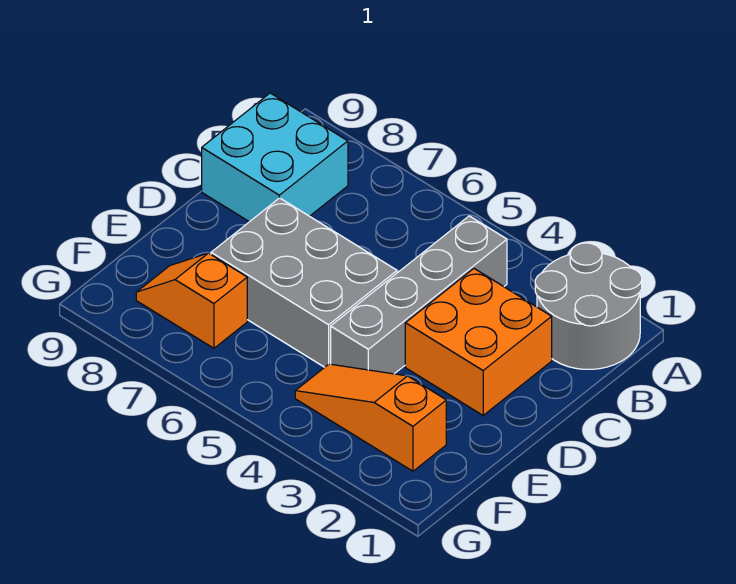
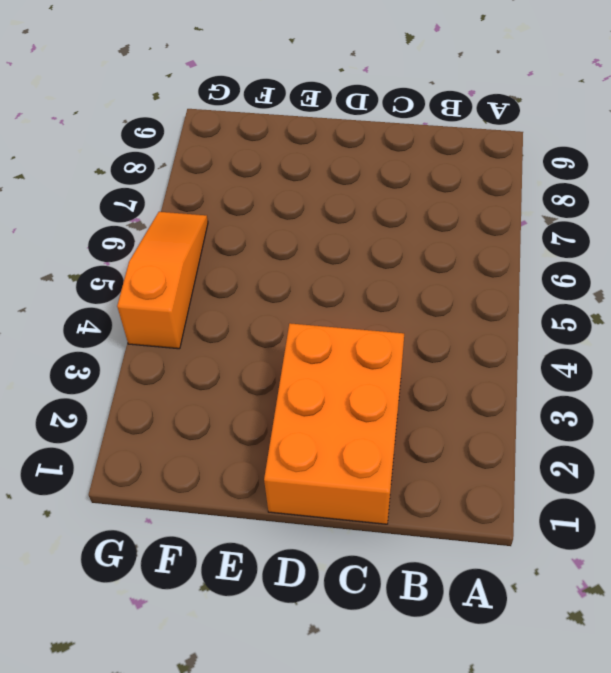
orange brick C1:D3 level 1 -> orange brick C2:D3 level 1
orange slope G4:G6 level 1 top 4 -> orange slope F2:F4 level 1 top 2
none -> grey round brick A1:B2 level 1
none -> grey brick B4:E4 level 1

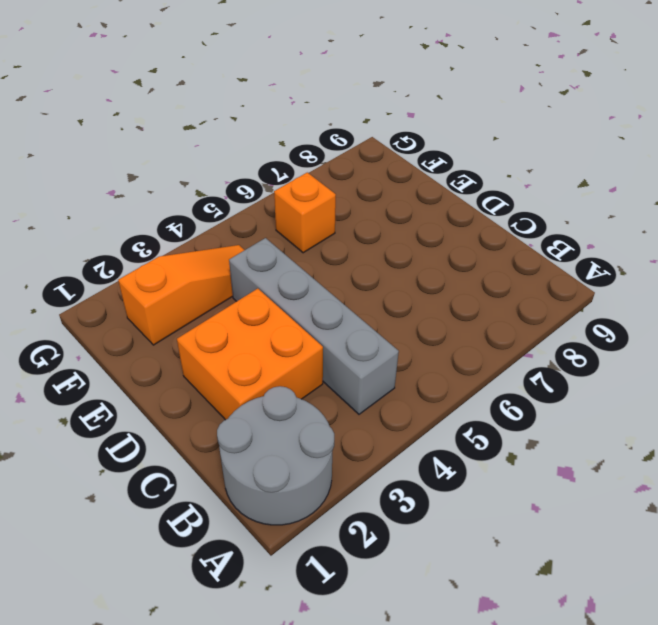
orange brick F6 level 1 -> none
none -> cyan brick B8:C9 level 1
none -> grey brick D5:E7 level 1

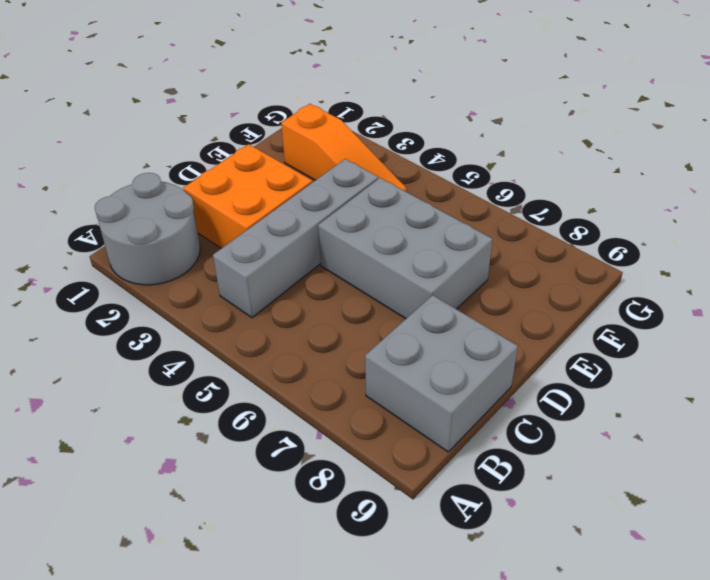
grey brick B8:C9 level 1 -> cyan brick B8:C9 level 1
none -> orange slope F7:F8 level 1 top 7

